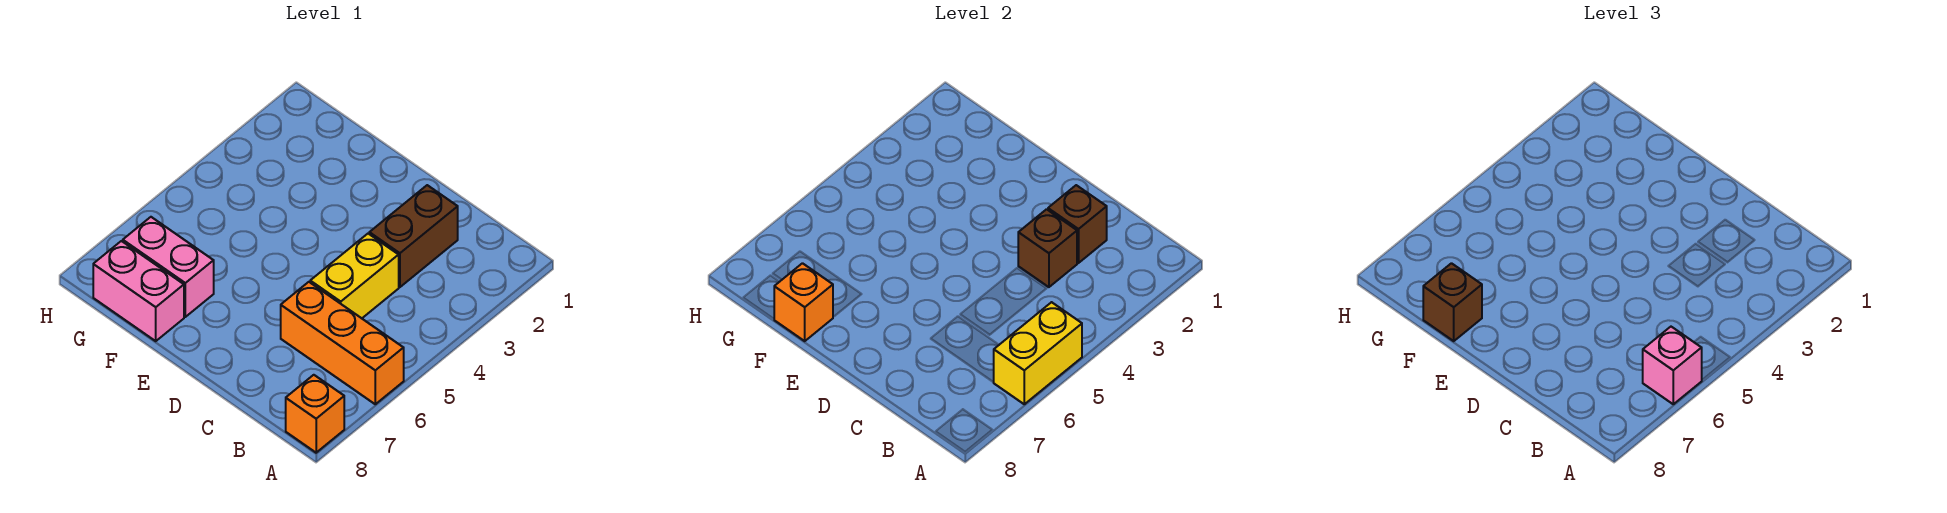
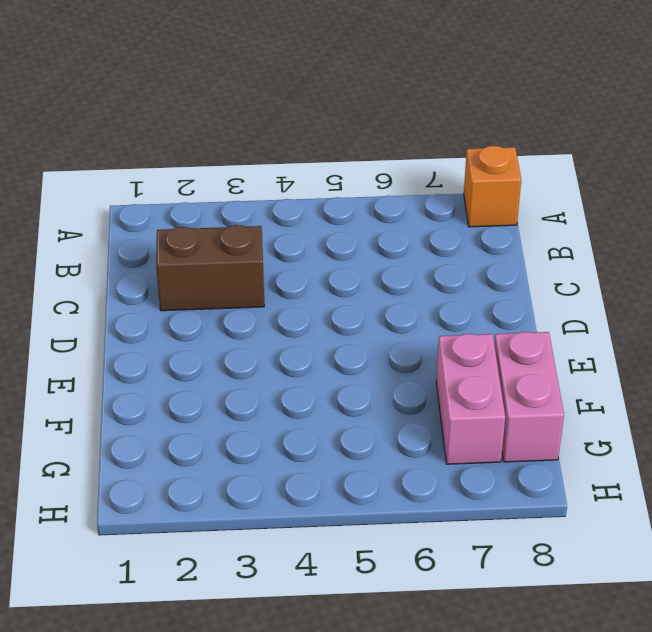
none -> orange brick A6:C6 level 1
none -> yellow brick C4:C5 level 1
none -> yellow brick A5:A6 level 2

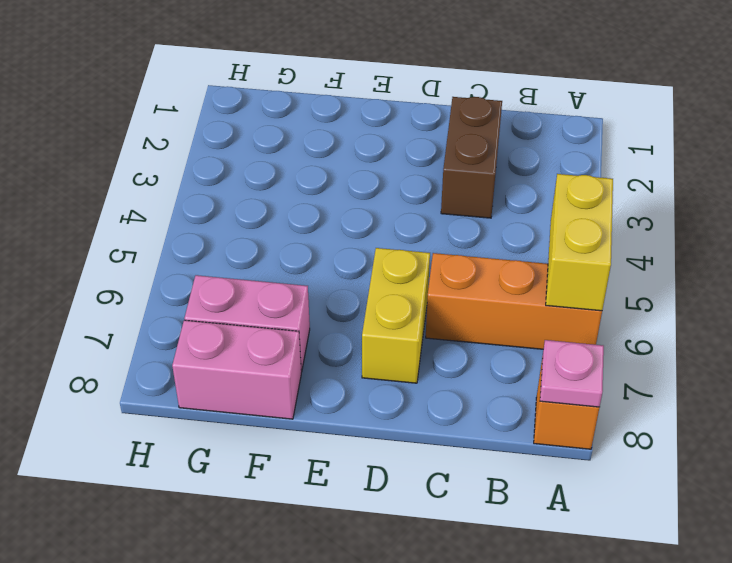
pink plate A8 level 2 -> none
yellow brick D6:D7 level 1 -> yellow brick C4:C5 level 1
none -> brown brick C2 level 2
none -> brown brick C3 level 2
none -> orange brick F8 level 2

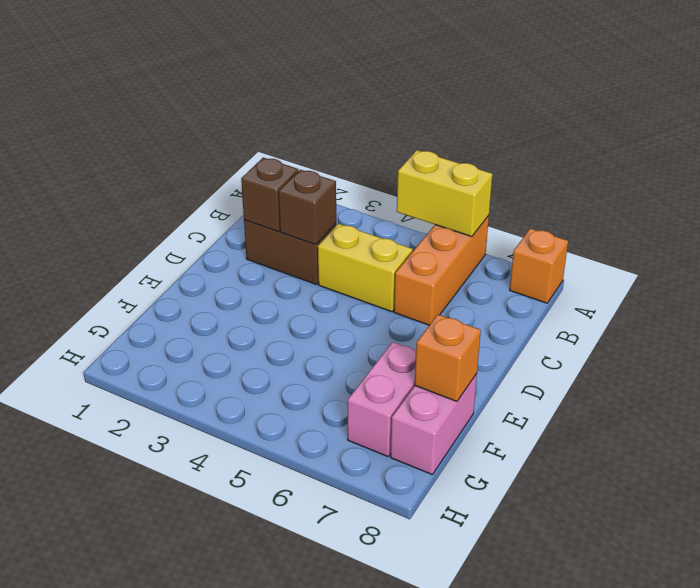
none -> pink brick A6 level 3
none -> brown brick F8 level 3

